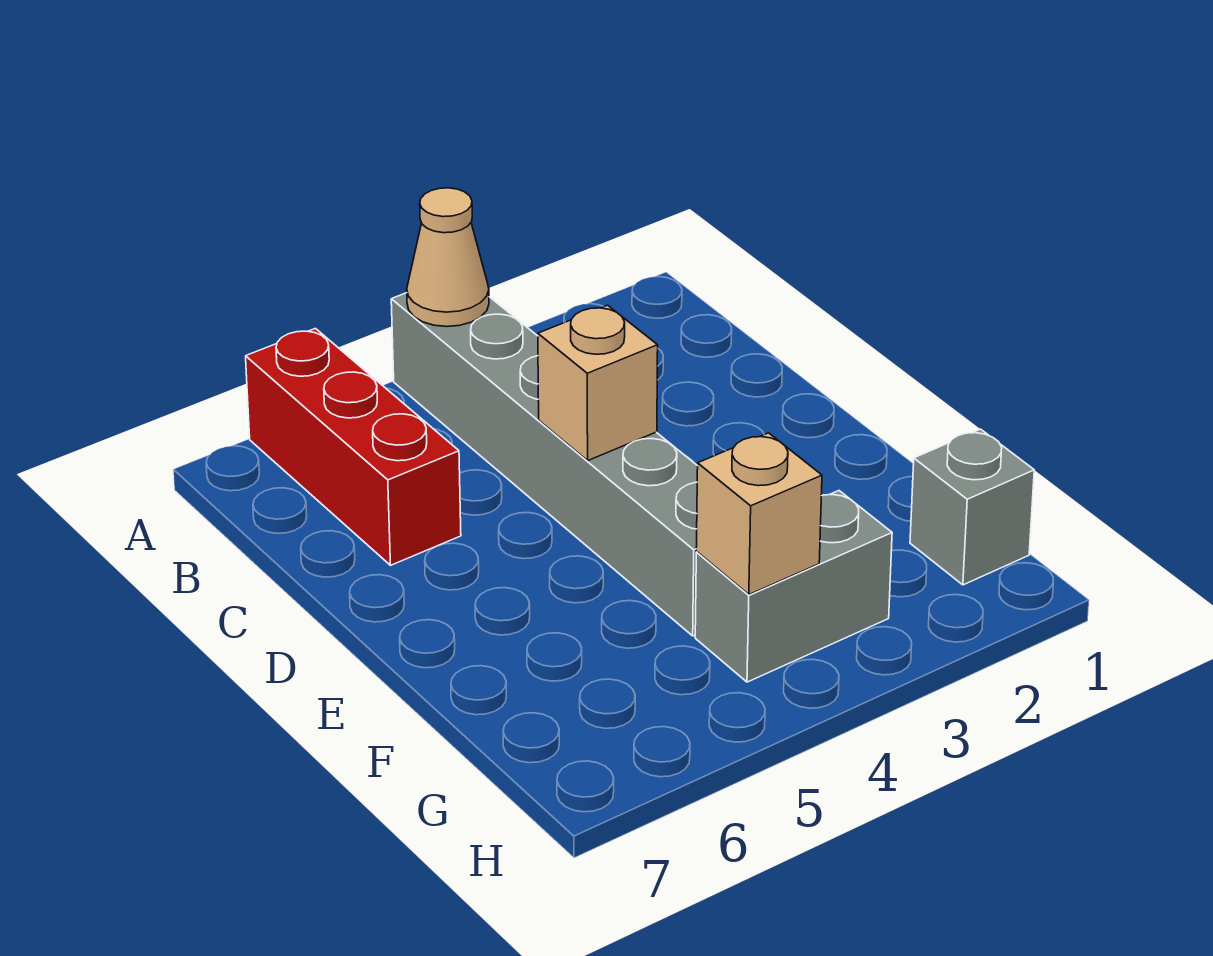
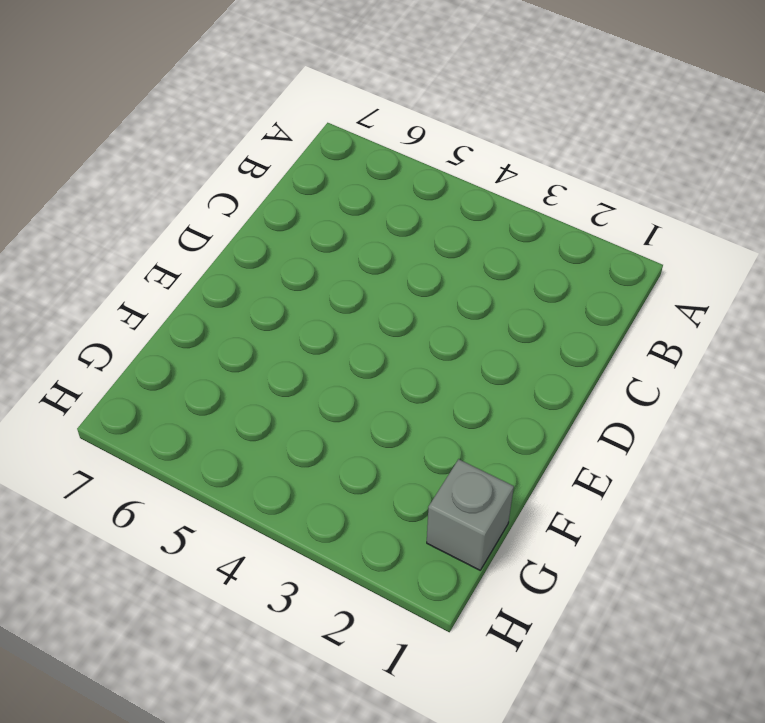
none -> grey brick A4:F4 level 1
none -> red brick A6:C6 level 1

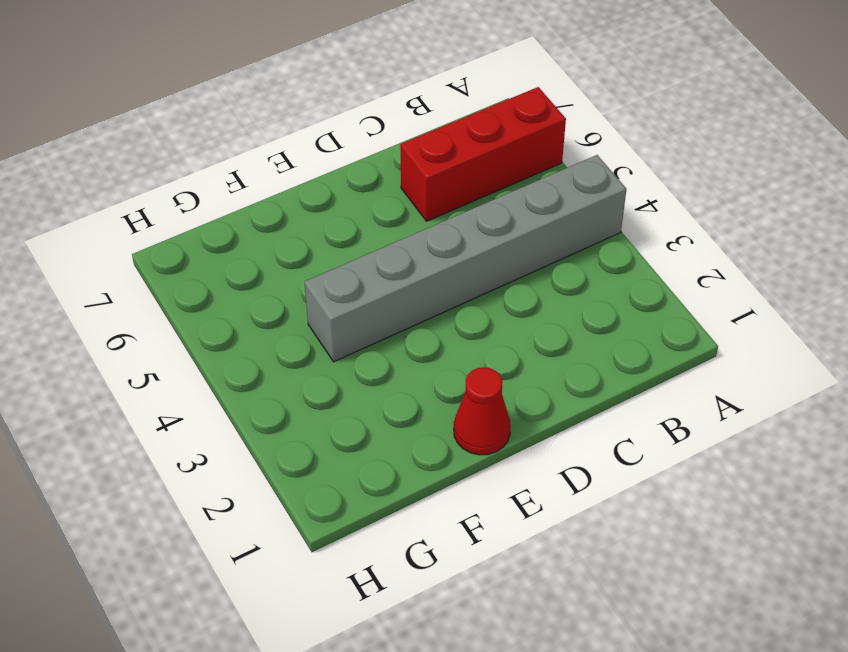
red cone E1 level 1 -> none
none -> grey brick G1 level 1
none -> grey brick G3:G4 level 1

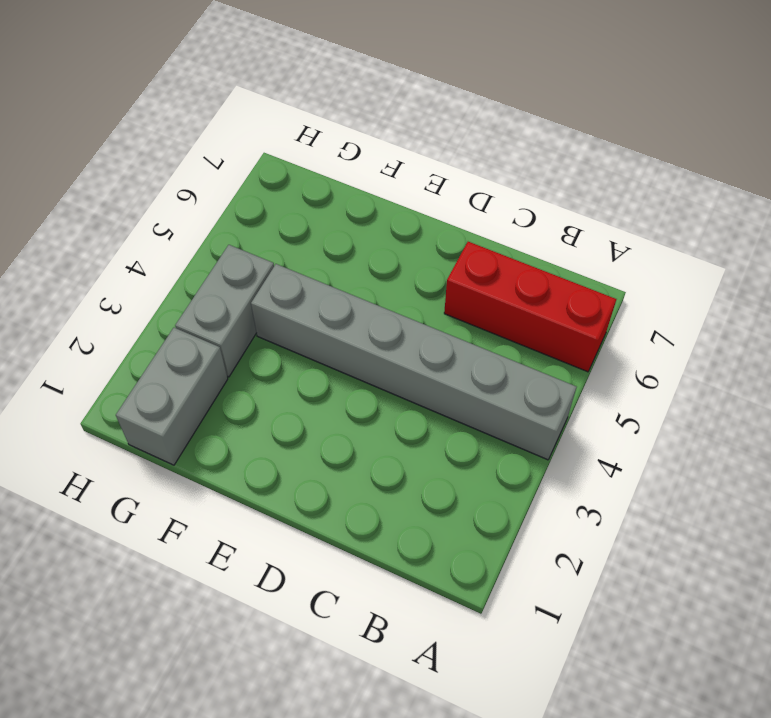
grey brick G1:G2 level 1 -> grey brick G1 level 1
none -> tan cone A4 level 2
none -> tan brick D4 level 2

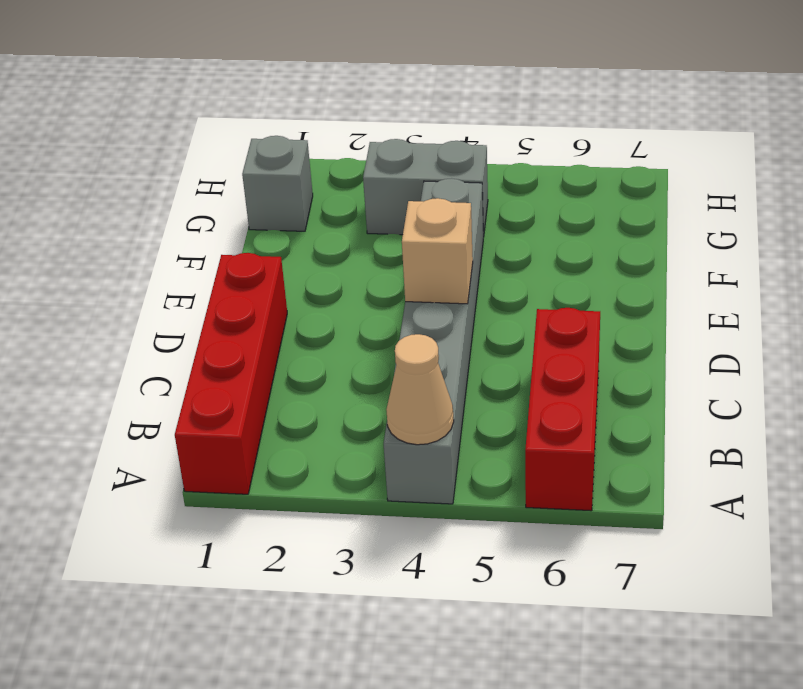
red brick A1:D1 level 1 -> none
none -> tan brick G4 level 2

